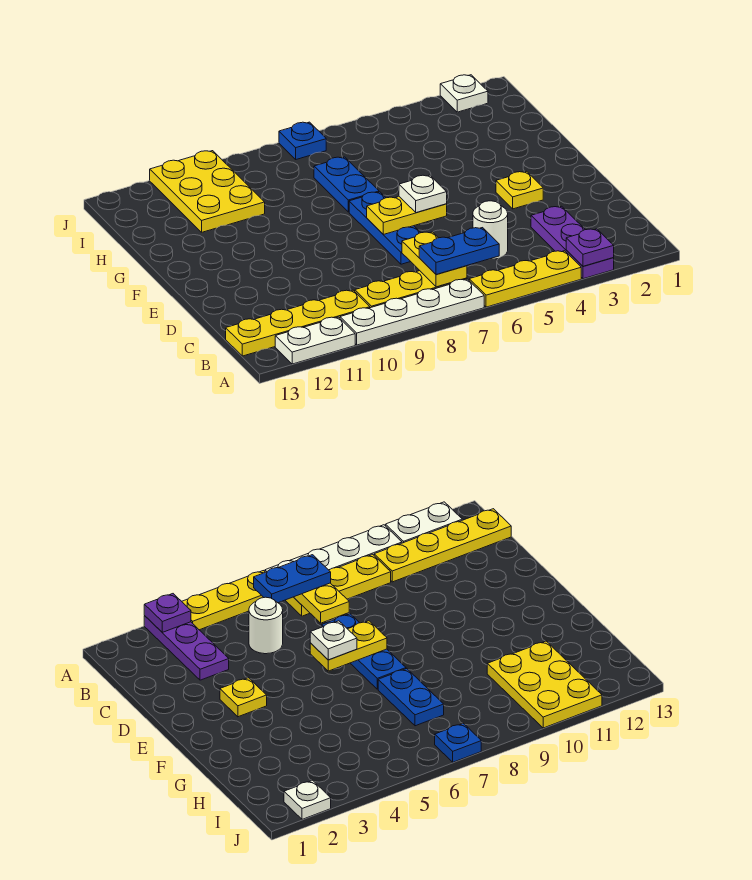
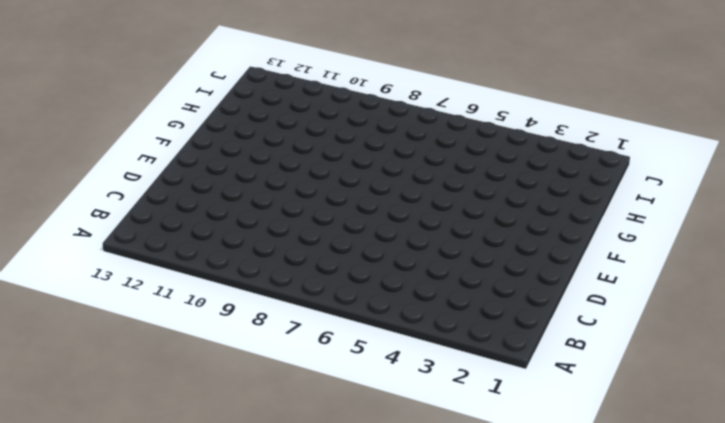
none -> purple plate A3:C3 level 1
none -> yellow plate A4:A6 level 1
none -> white plate A7:A10 level 1

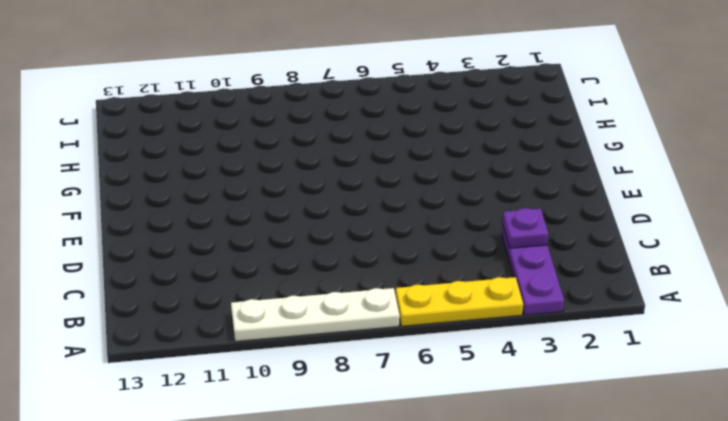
purple plate C3 level 2 -> purple plate A3 level 2
none -> white plate A11:A12 level 1
none -> yellow plate B7:B9 level 1
none -> yellow plate B10:B13 level 1

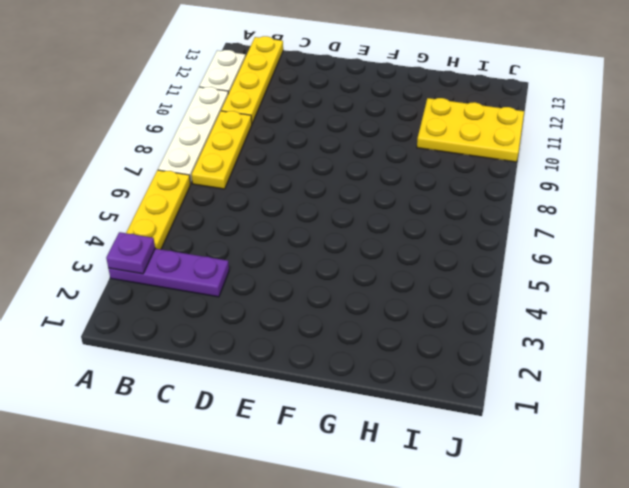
none -> white round brick C5 level 1
none -> blue plate D7:F7 level 1
none -> yellow plate E3 level 1

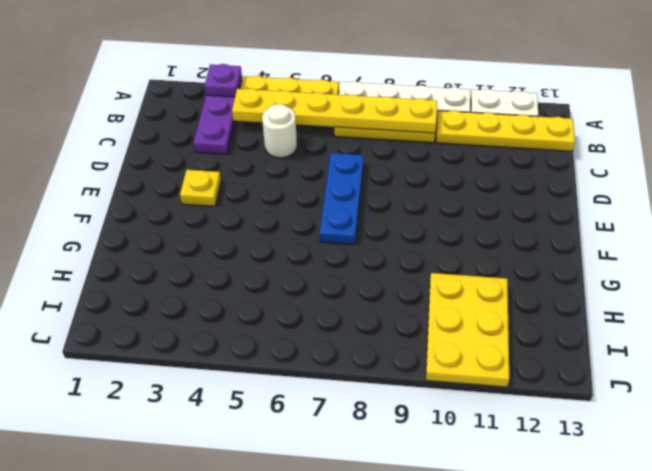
yellow plate B4:B9 level 2 -> yellow plate B7:C7 level 2
none -> blue plate G7:H7 level 1
none -> white plate J2 level 1
none -> blue plate J7 level 1

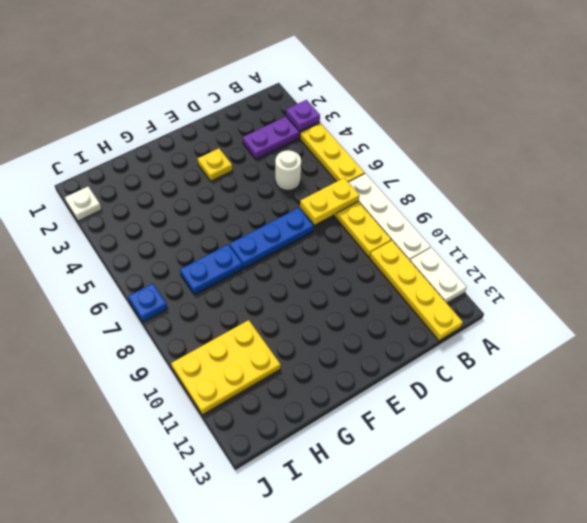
none -> yellow plate E6:E7 level 2
none -> blue plate B6:B7 level 3
none -> white plate E6 level 3

